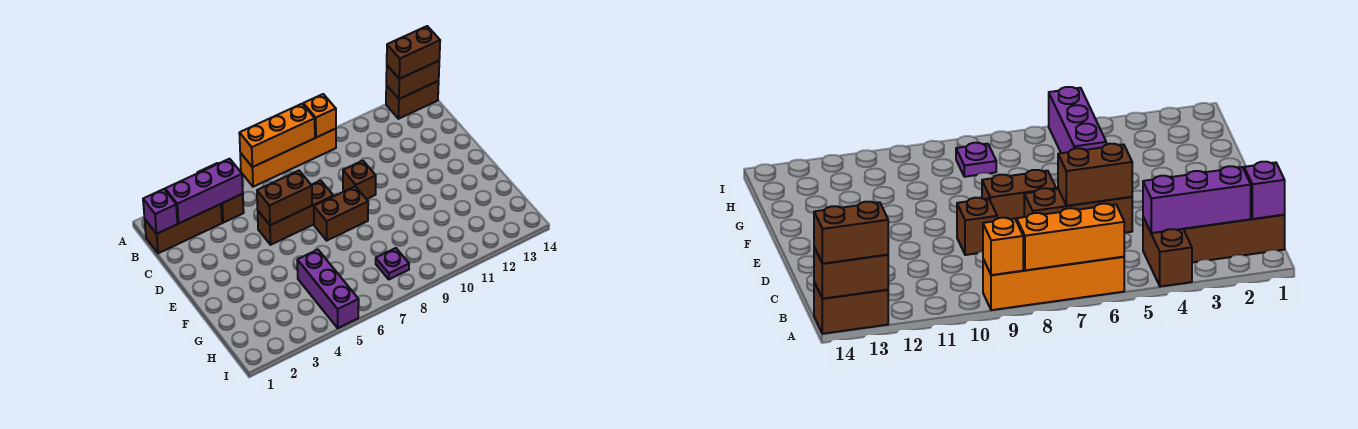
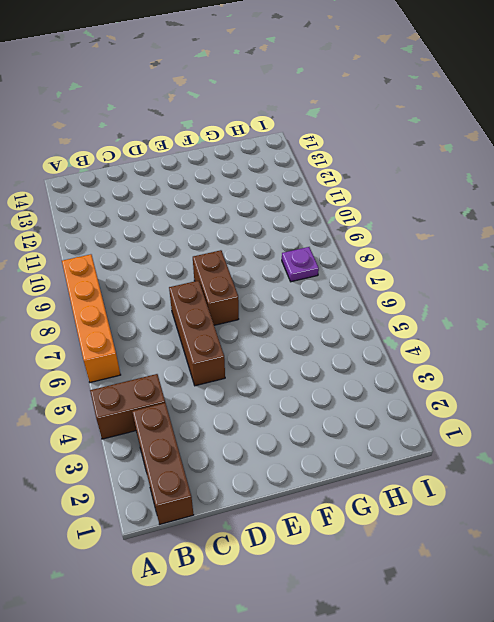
none -> brown brick A13:A14 level 1
none -> brown brick D9 level 1
none -> purple brick G5:I5 level 1

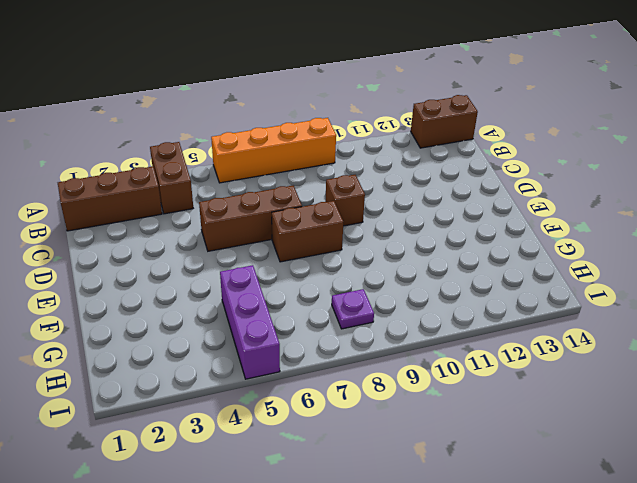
none -> orange brick A6:A8 level 2
none -> orange brick A9 level 2
none -> brown brick A13:A14 level 2

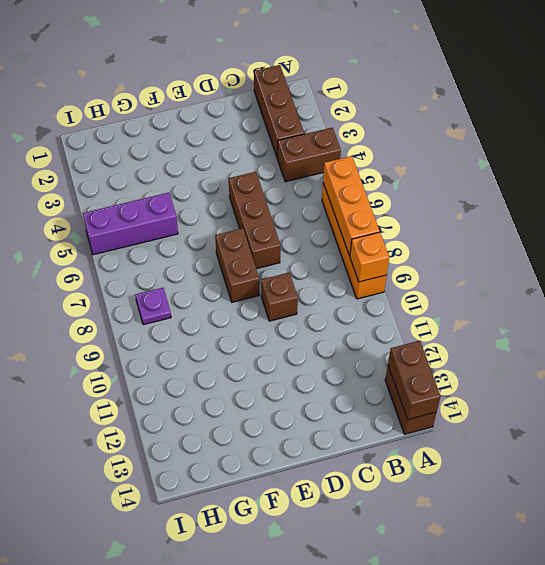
none -> purple brick B1 level 2
none -> purple brick B2:B4 level 2
none -> brown brick D5:D6 level 2

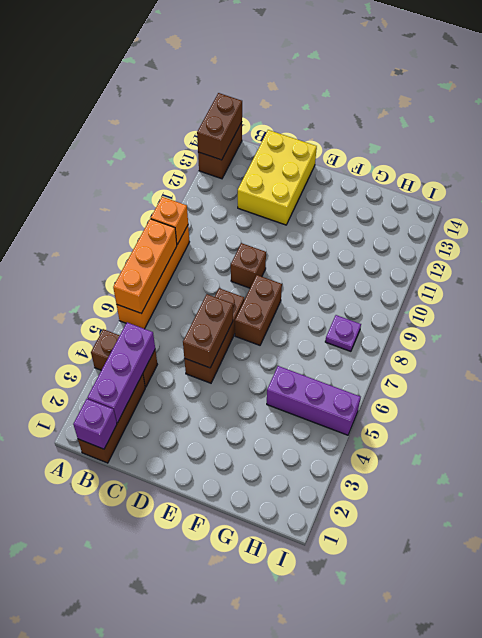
yellow brick C12:D14 level 1 -> none
none -> brown brick A13:A14 level 3

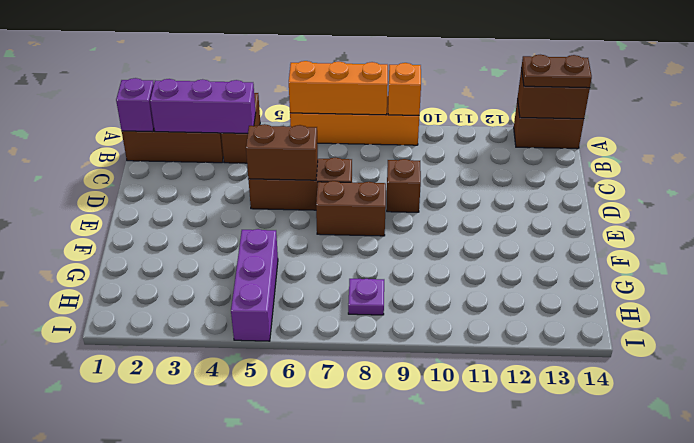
brown plate A13:A14 level 3 -> brown brick A13:A14 level 3

